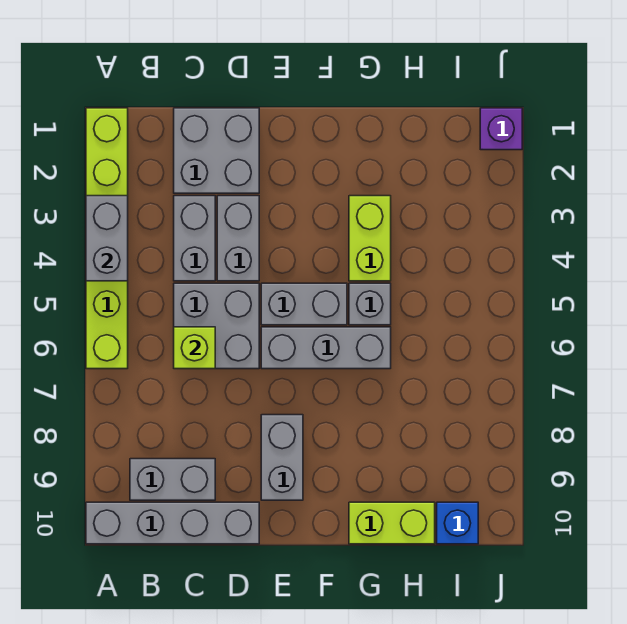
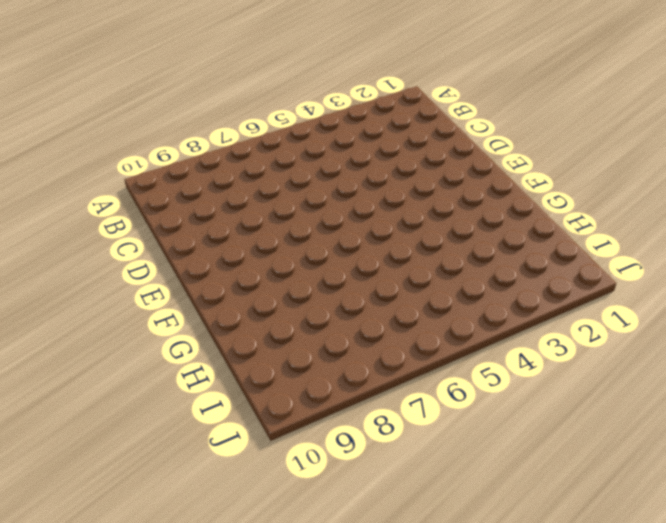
none -> lime brick A1:A6 level 1
none -> grey brick A10:D10 level 1
none -> grey brick B9:C9 level 1

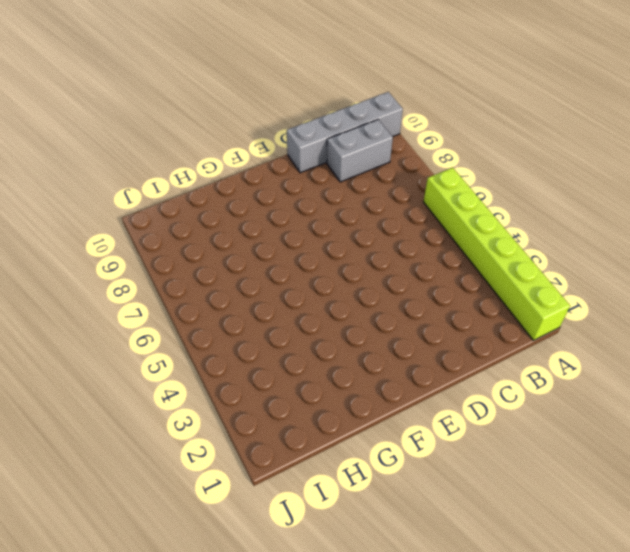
none -> grey brick C1:D2 level 1
none -> grey brick C3:C4 level 1
none -> grey brick C5:D6 level 1

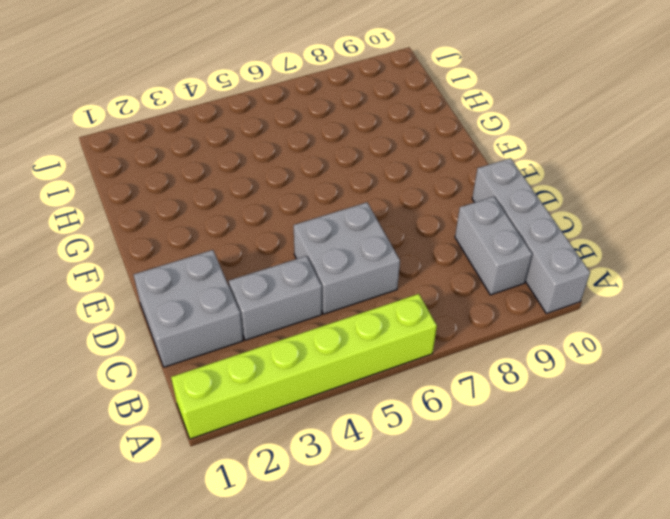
none -> grey brick D3:D4 level 1
none -> grey brick E5:F5 level 1
none -> grey brick E6:G6 level 1

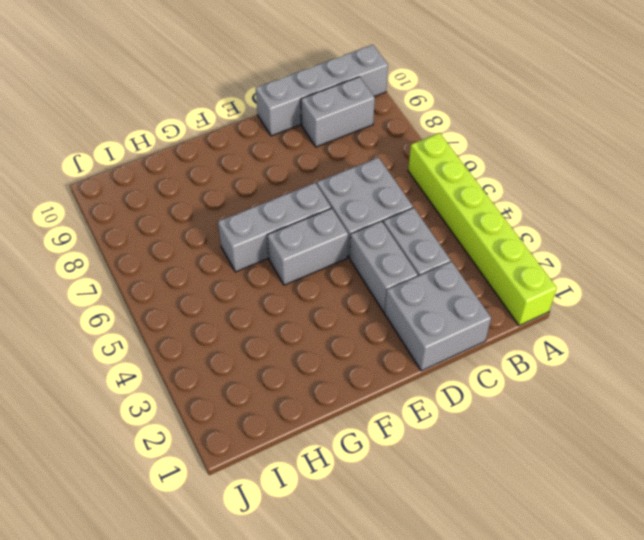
none -> grey brick E8:E9 level 1
none -> lime brick G3:G4 level 1
none -> grey brick G5 level 1

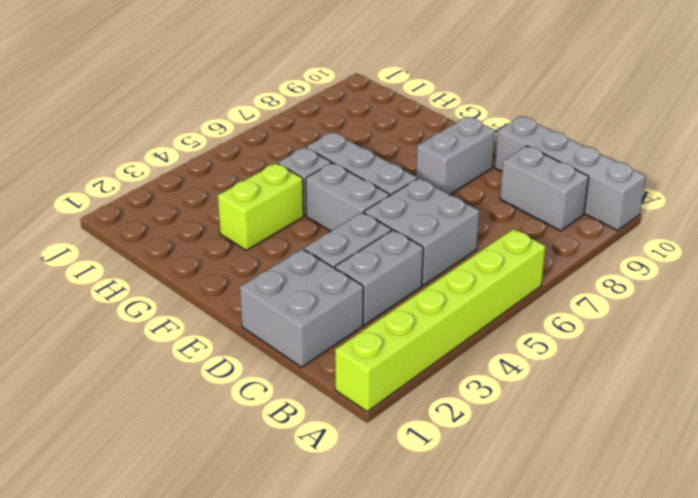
none -> lime brick G10:H10 level 1
none -> blue brick I10 level 1
none -> purple brick J1 level 1

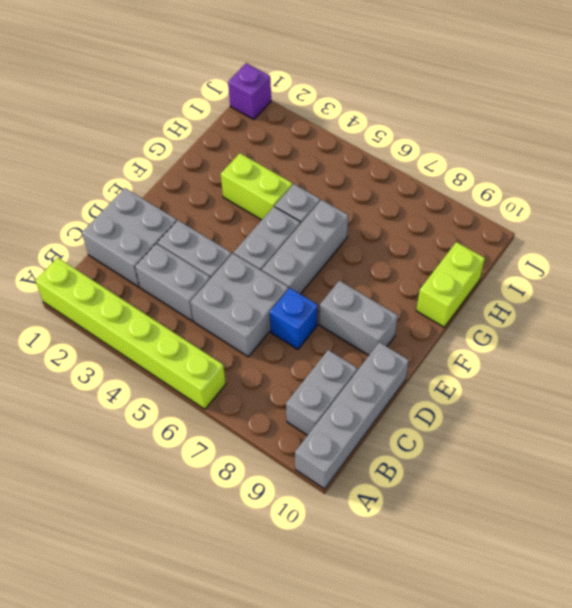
blue brick D7 level 1 -> blue brick I10 level 1
none -> grey brick A3:A4 level 2
none -> lime brick C6 level 2

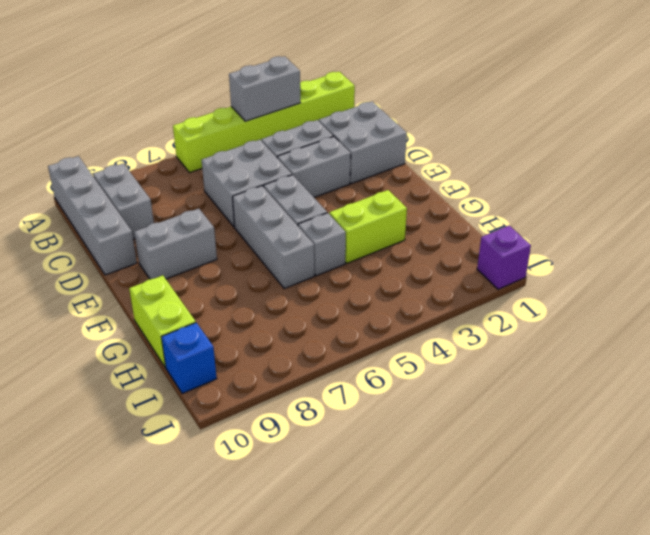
none -> lime brick C6 level 2

